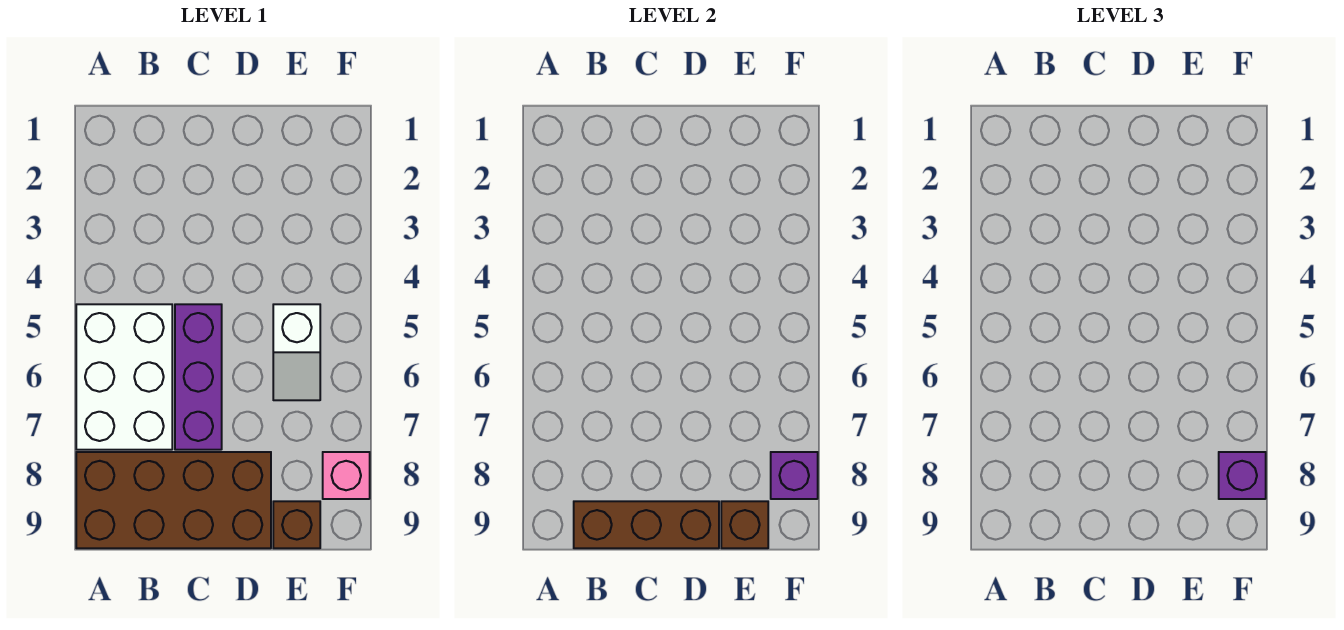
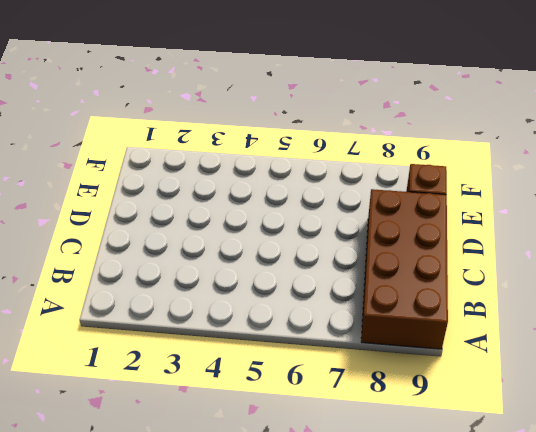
none -> white brick A5:B7 level 1
none -> purple brick C5:C7 level 1

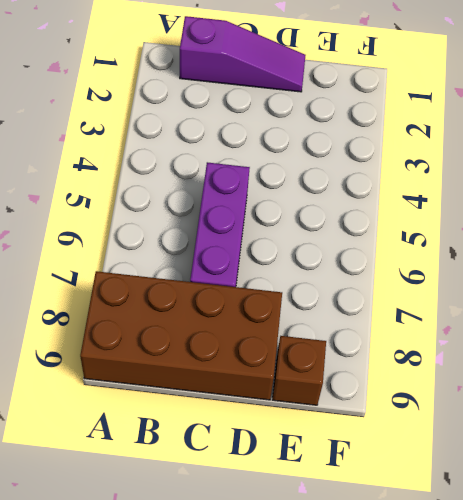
purple slope B1:D1 level 1 top B -> none
none -> white brick A5:B7 level 1
none -> white slope E5:E6 level 1 top 5

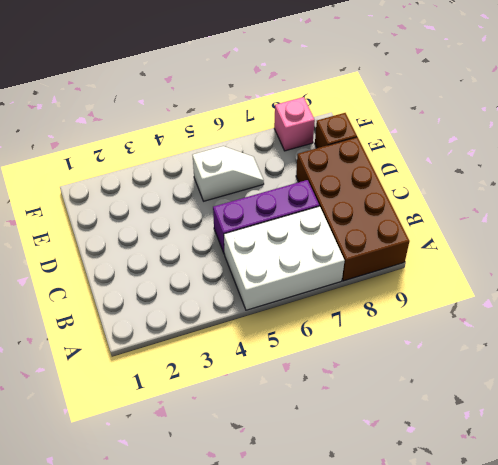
none -> brown brick B9:D9 level 2
none -> brown brick E9 level 2

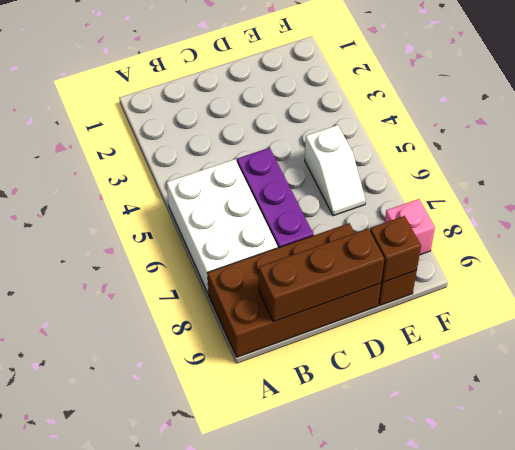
none -> purple brick F8 level 2
none -> purple brick F8 level 3

